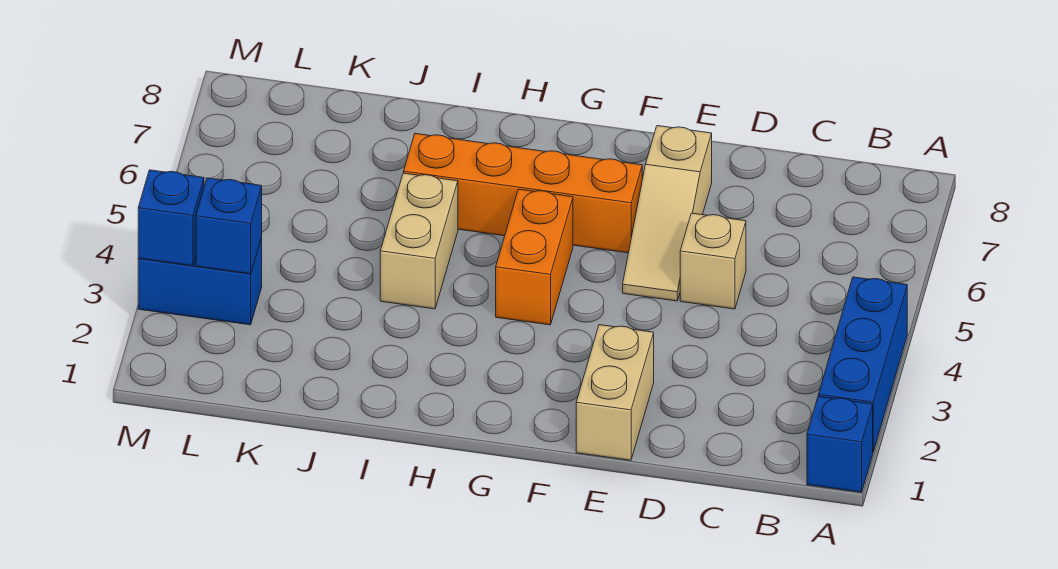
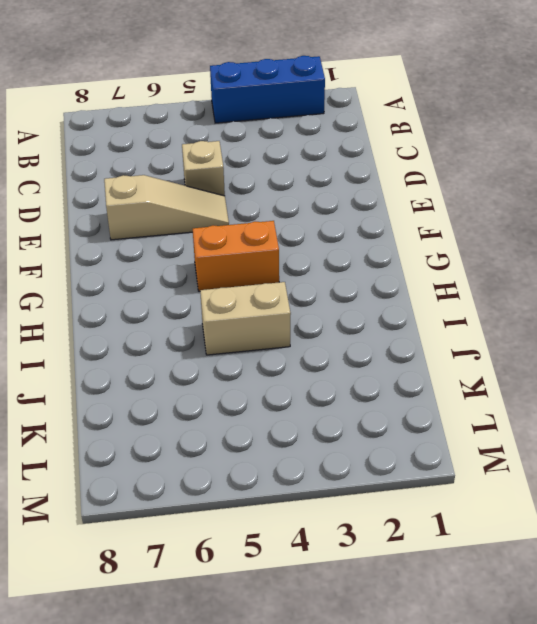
none -> blue brick A1 level 1
none -> tan brick E1:E2 level 1

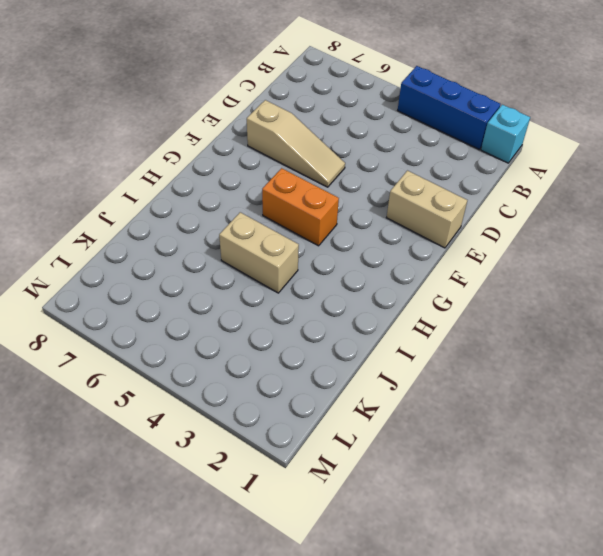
cyan brick A1 level 1 -> blue brick A1 level 1
none -> tan brick D5 level 1
none -> orange brick F6:I6 level 1

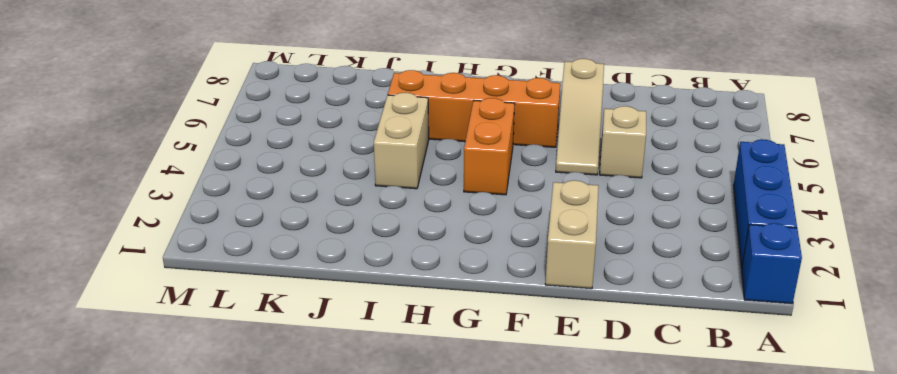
none -> blue brick L3:M3 level 1
none -> blue brick L3 level 2

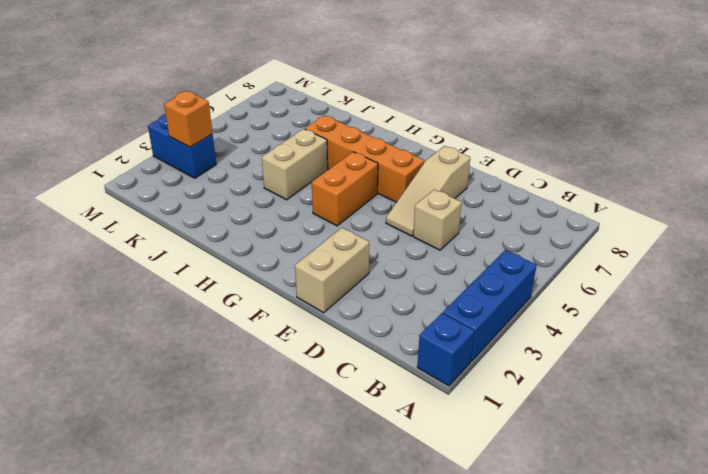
orange brick L3 level 2 -> blue brick L3 level 2
none -> blue brick M3 level 2

